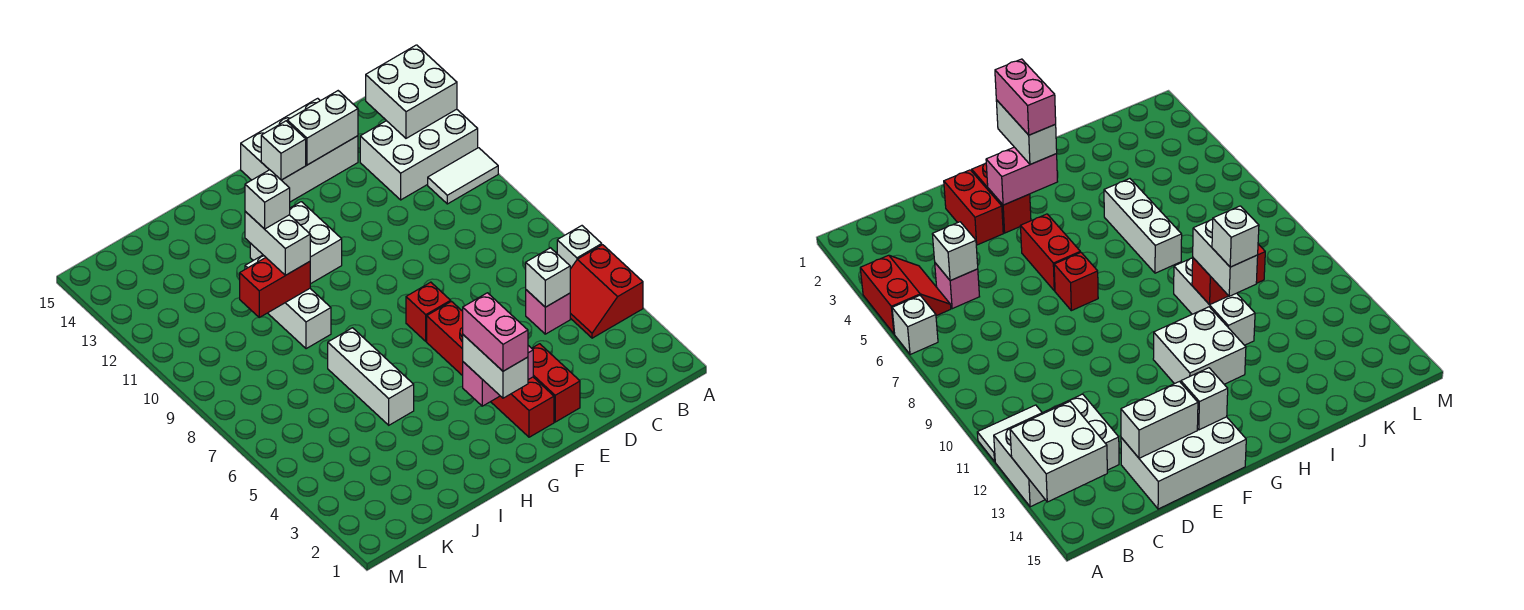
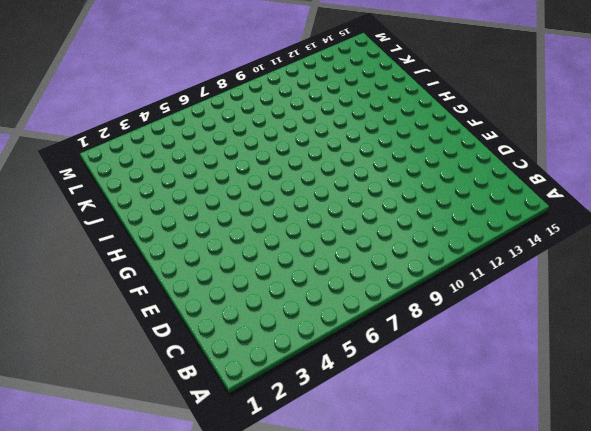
none -> red slope A4:B5 level 1 top A
none -> white brick A6 level 1
none -> white tile A11:B11 level 1

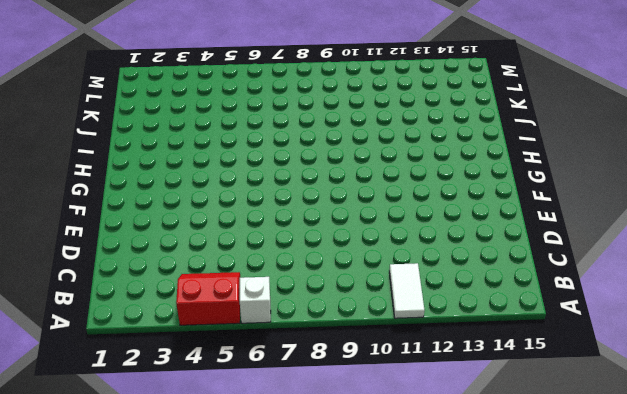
none -> white brick A12:C13 level 1
none -> pink brick C5 level 1
none -> white brick D14:F15 level 1

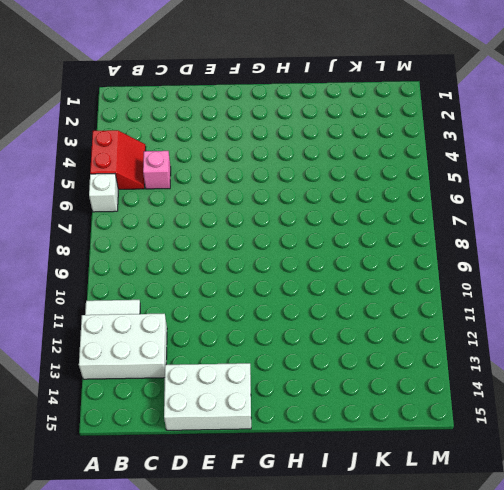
none -> red brick E2:E3 level 1
none -> red brick F2:F3 level 1
none -> red brick F5:F6 level 1

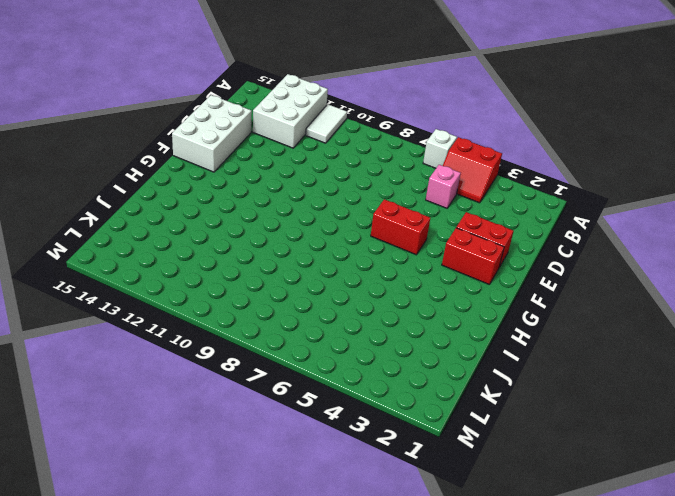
none -> red brick F7 level 1
none -> white brick G11:H12 level 1
none -> white brick I5:I7 level 1

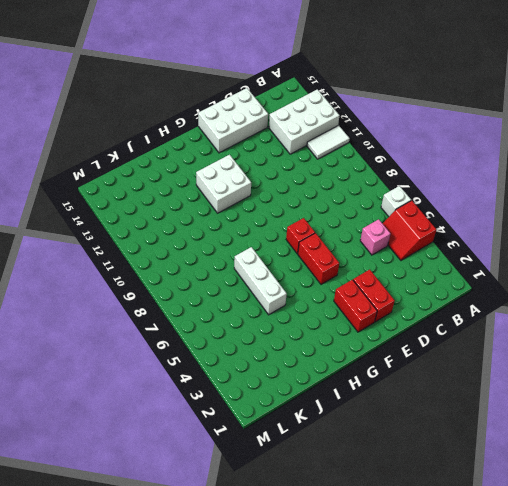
none -> white brick I9:I11 level 1
none -> white brick A13:B14 level 2
none -> white brick C5 level 2

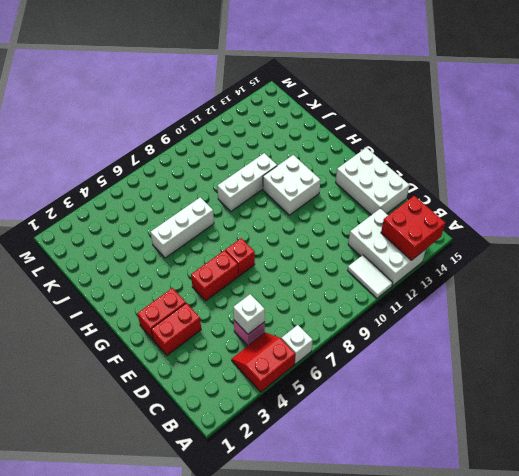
red brick A13:B14 level 2 -> white brick A13:B14 level 2
none -> white brick D14:E14 level 2
none -> pink brick F3:G3 level 2
none -> white brick F14 level 2

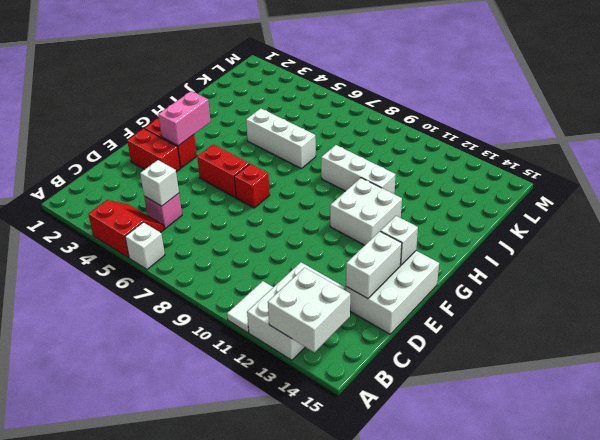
none -> red brick I10:J10 level 2
none -> white brick G2:G3 level 3
none -> white brick I10:I11 level 3

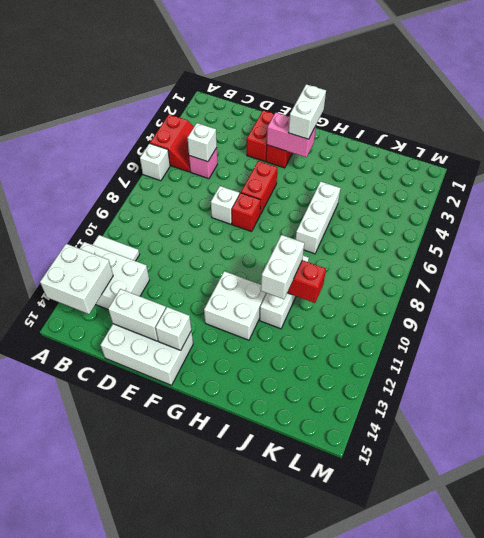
white brick E7 level 1 -> white brick I11 level 4
none -> pink brick G2:G3 level 4

